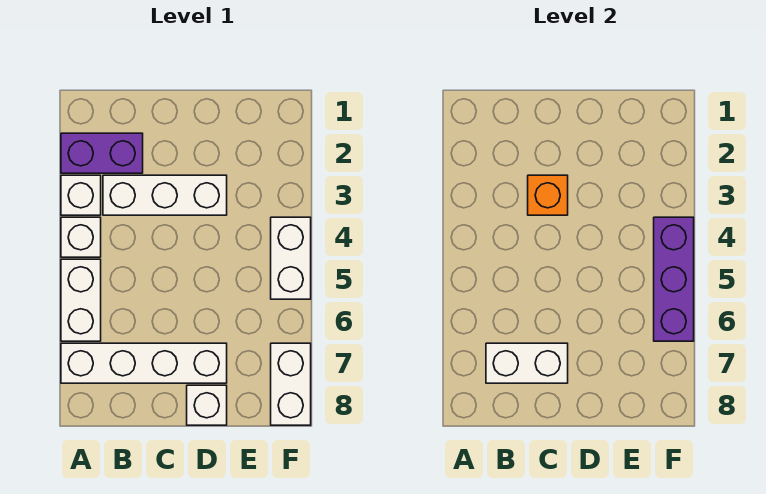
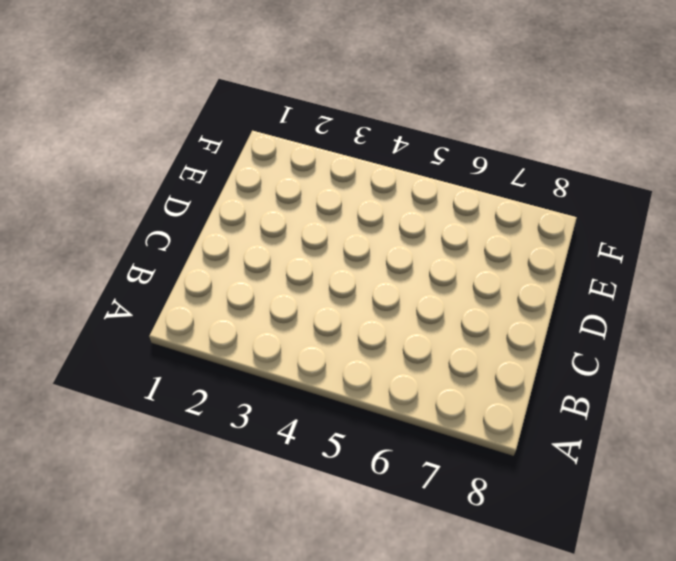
none -> purple brick A2:B2 level 1
none -> white brick A3 level 1
none -> white brick A4 level 1

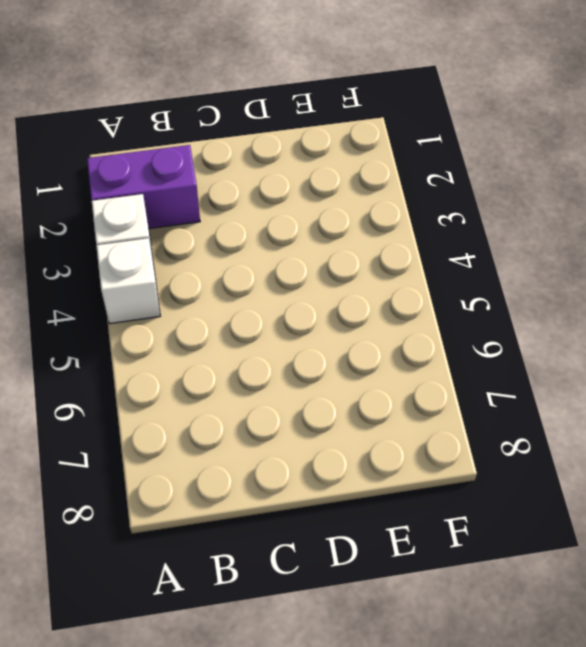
none -> white brick A5:A6 level 1
none -> white brick A7:D7 level 1
none -> white brick B3:D3 level 1

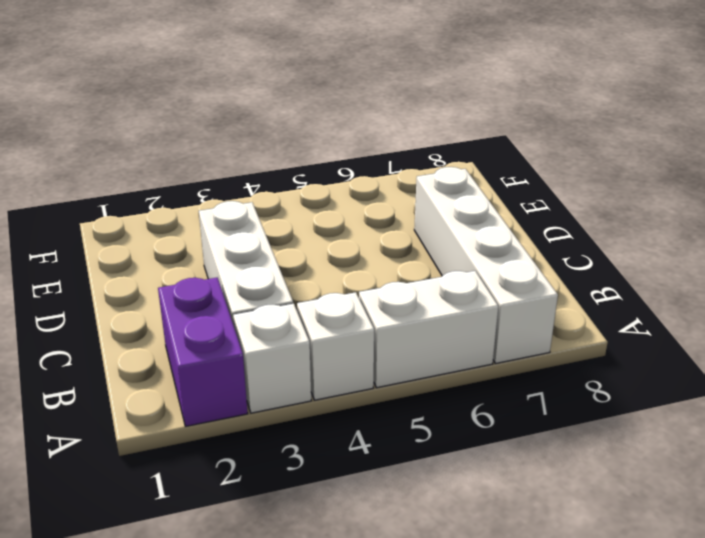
none -> white brick D8 level 1
none -> white brick F4:F5 level 1
none -> white brick F7:F8 level 1

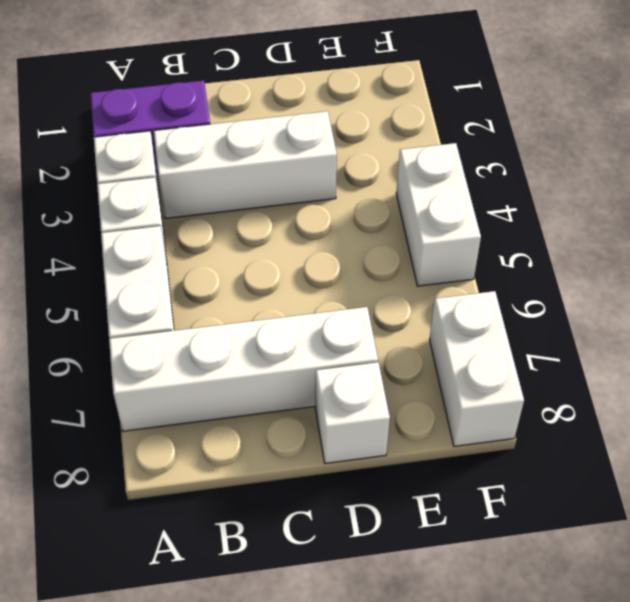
none -> white brick B7:C7 level 2
none -> orange brick C3 level 2
none -> purple brick F4:F6 level 2

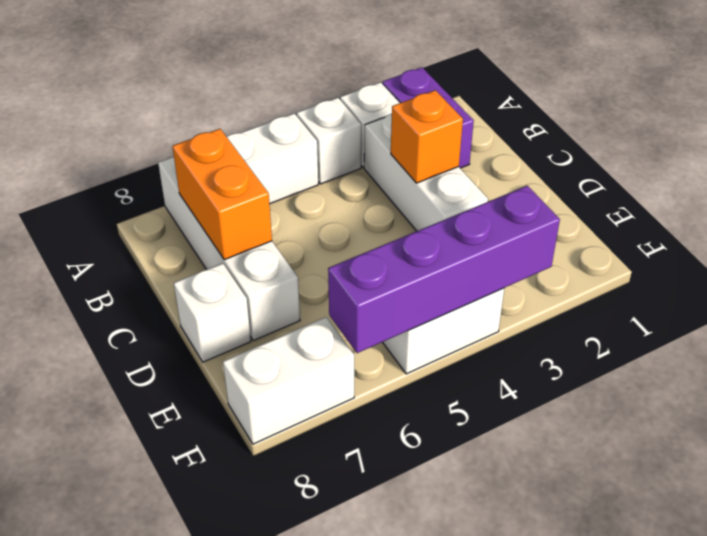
orange brick B7:C7 level 2 -> white brick B7:C7 level 2
purple brick F3:F6 level 2 -> purple brick F4:F6 level 2

